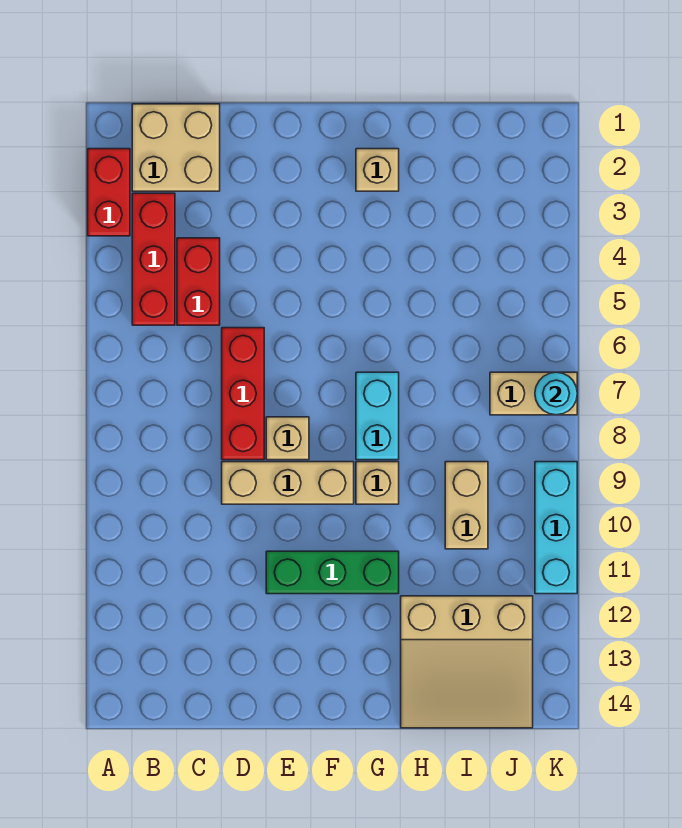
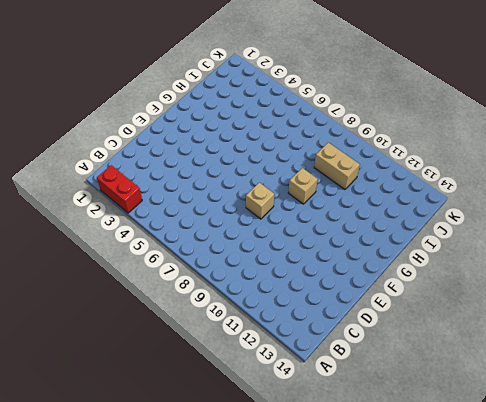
none -> tan brick B1:C2 level 1
none -> red brick B3:B5 level 1
none -> red brick C4:C5 level 1

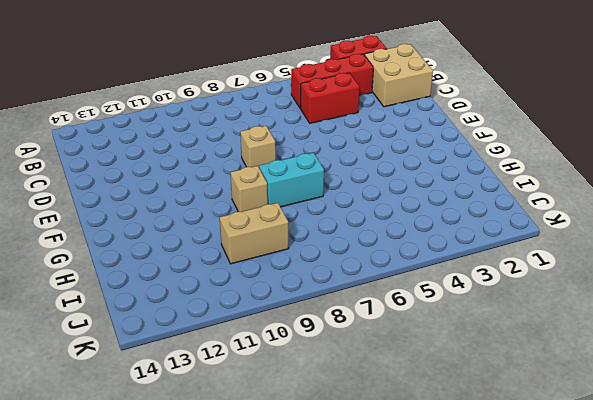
none -> red brick D6:D8 level 1
none -> tan brick D9:F9 level 1
none -> green brick E11:G11 level 1

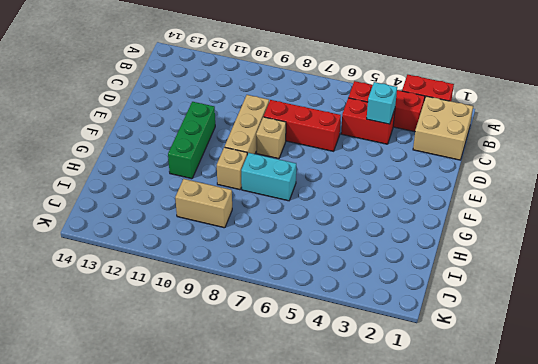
cyan brick C4 level 2 -> none
none -> tan brick G2 level 1
none -> tan slope H12:J14 level 1 top 12
none -> tan brick J7:K7 level 1

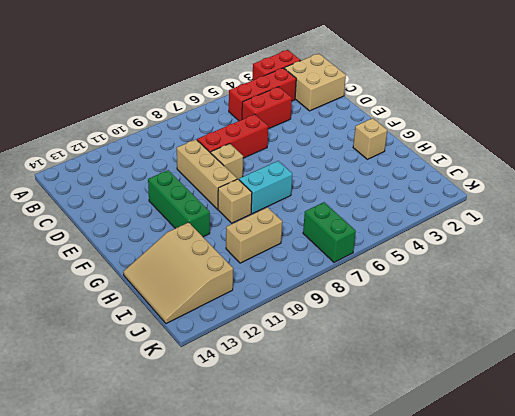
green brick J7:K7 level 1 -> tan brick J7:K7 level 1
none -> cyan brick K9:K11 level 1
none -> cyan round brick K7 level 2

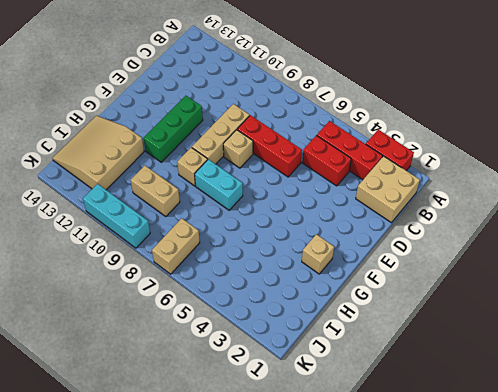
none -> cyan round brick K7 level 2

